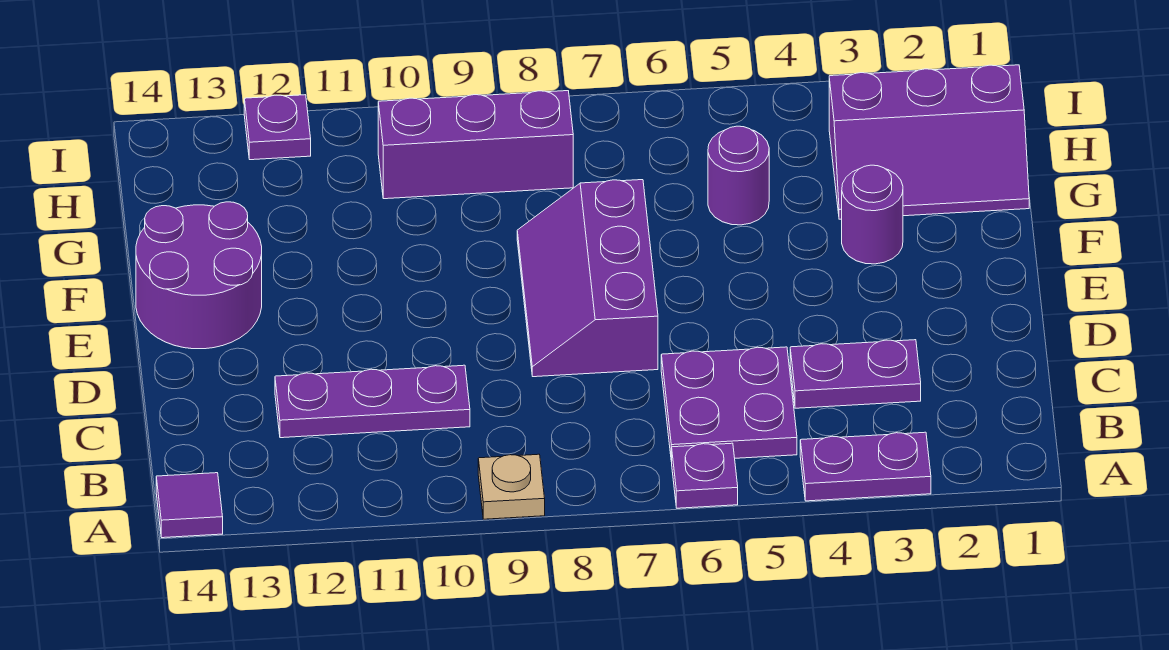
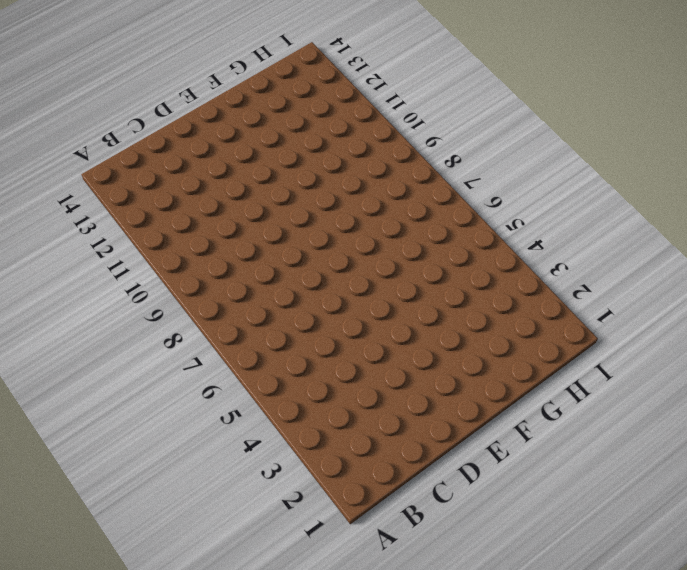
none -> purple plate A3:A4 level 1
none -> purple plate A6 level 1
none -> tan plate A9 level 1

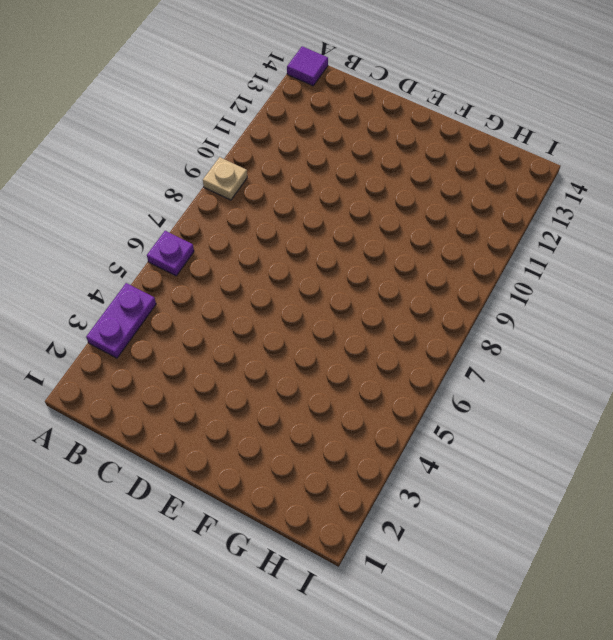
none -> purple plate B5:C6 level 1
none -> purple plate C3:C4 level 1
none -> purple plate C10:C12 level 1

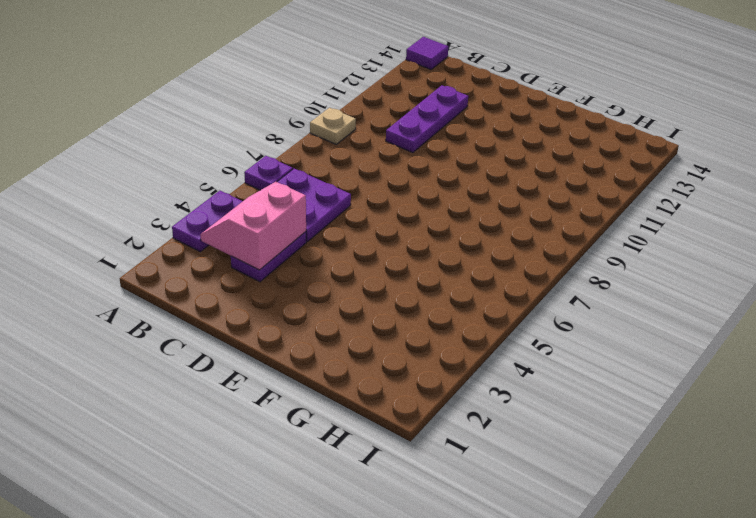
pink slope B3:C4 level 2 top C -> none
none -> purple slope D7:F8 level 1 top 7
none -> purple round brick E13:F14 level 1
none -> purple round brick F3 level 1

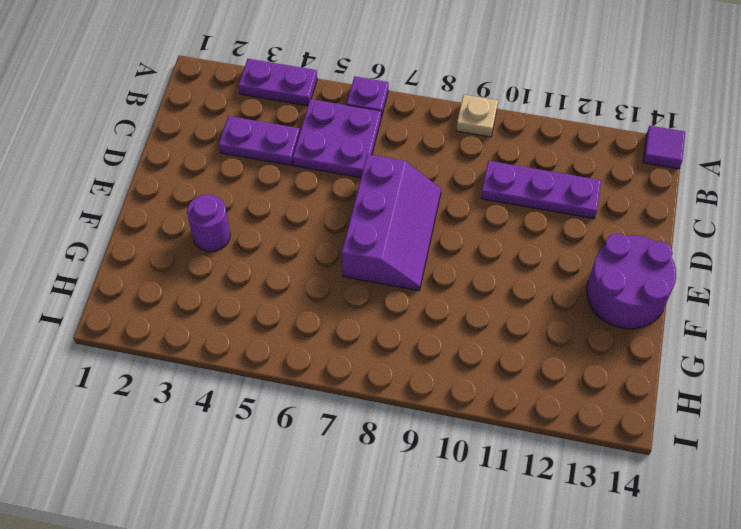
none -> purple slope G1:H3 level 1 top H
none -> purple round brick G5 level 1
none -> purple brick H8:H10 level 1

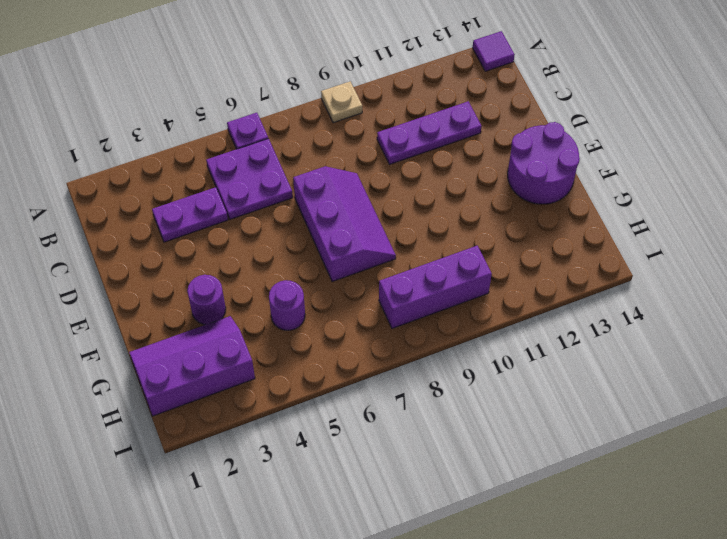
none -> purple plate A3:A4 level 1
none -> purple plate I12 level 1

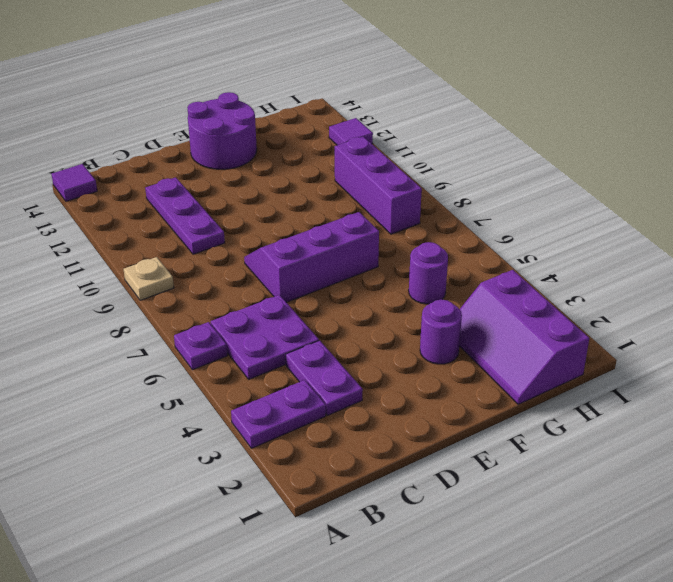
purple plate A3:B3 level 1 -> purple plate A3:A4 level 1
purple tile I12 level 1 -> purple plate I12 level 1

